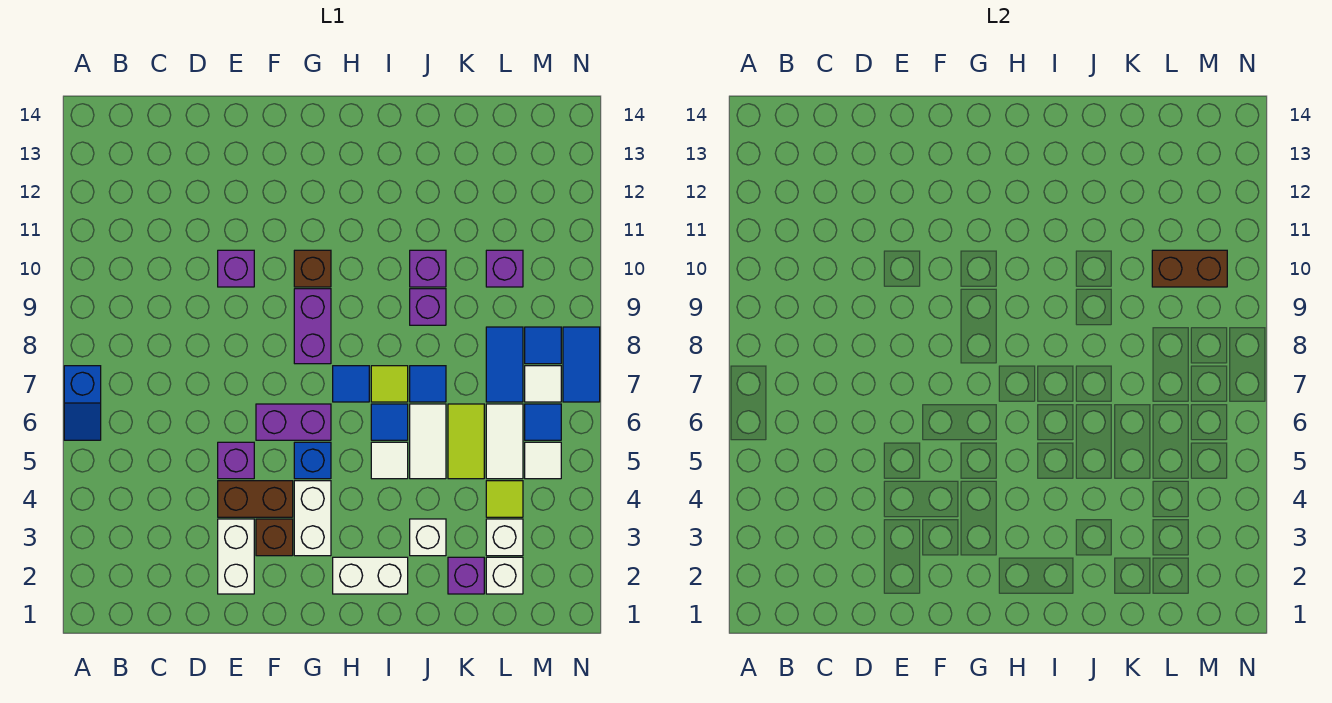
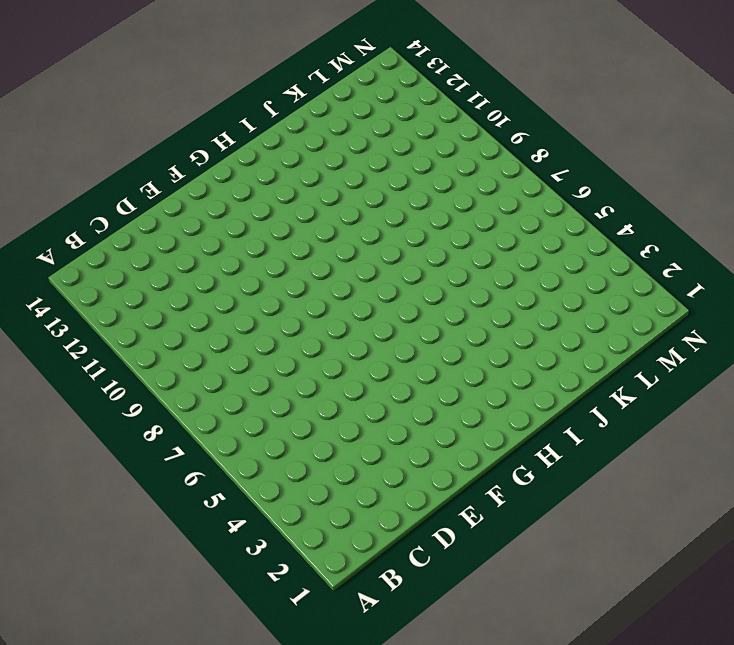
none -> blue slope A6:A7 level 1 top 7
none -> white brick E2:E3 level 1
none -> brown brick E4:F4 level 1
none -> purple brick E5 level 1

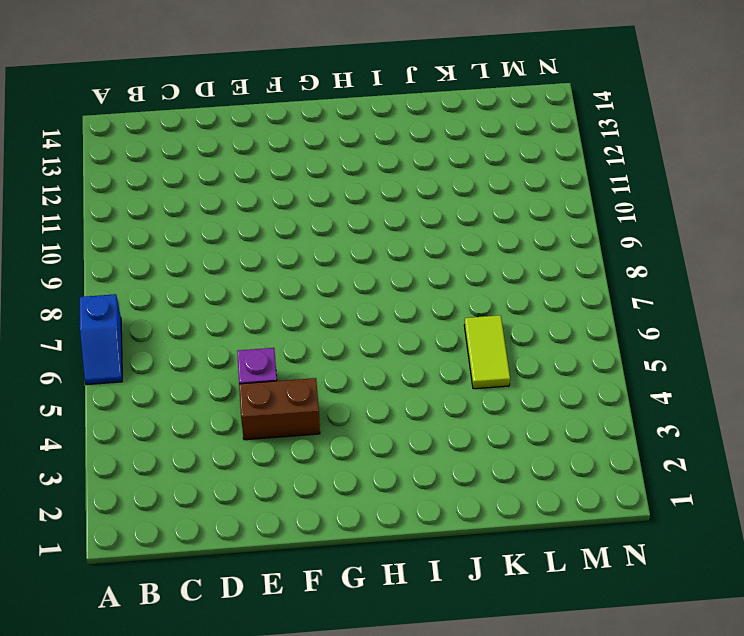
none -> white brick E2:E3 level 1
none -> purple brick E10 level 1
none -> brown brick F3 level 1
none -> purple brick F6:G6 level 1

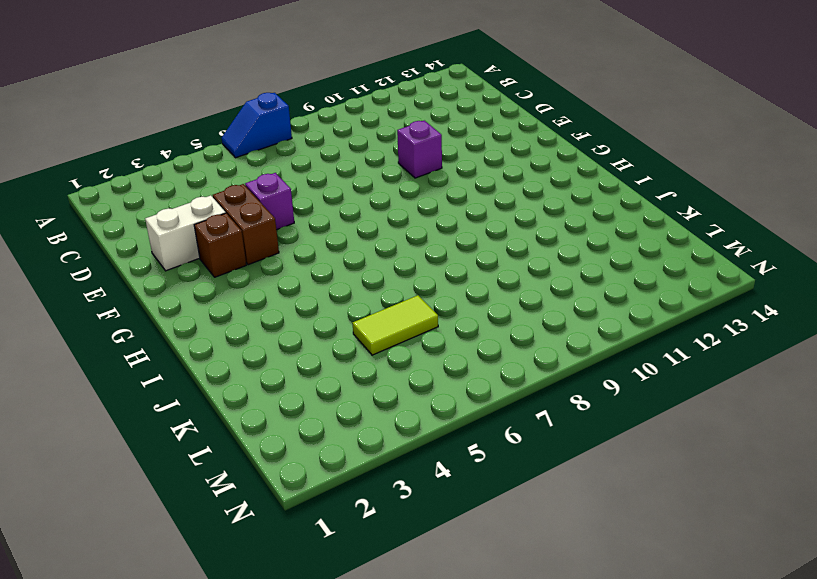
none -> purple brick F6:G6 level 1
none -> white brick G3:G4 level 1
none -> blue brick G5 level 1
none -> purple brick G8:G9 level 1

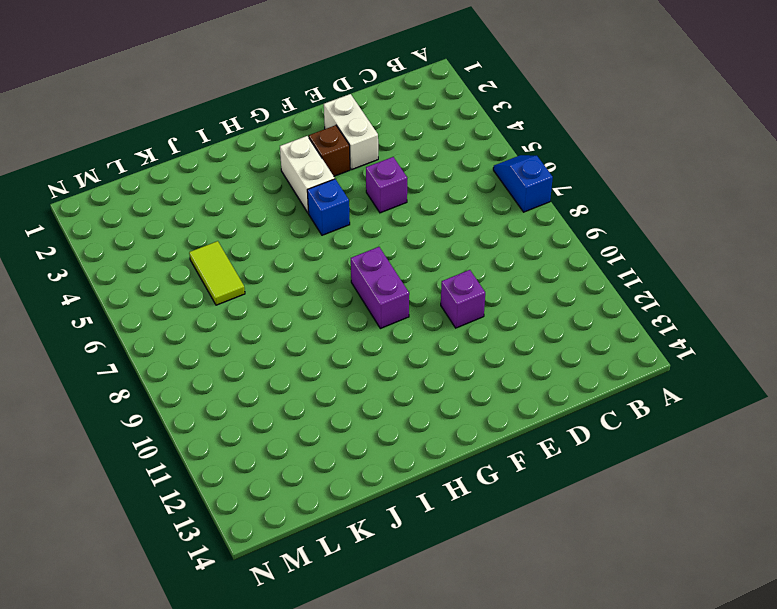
none -> brown brick E4:F4 level 1
none -> purple brick F6:G6 level 1
none -> brown brick G10 level 1
none -> white brick H2:I2 level 1

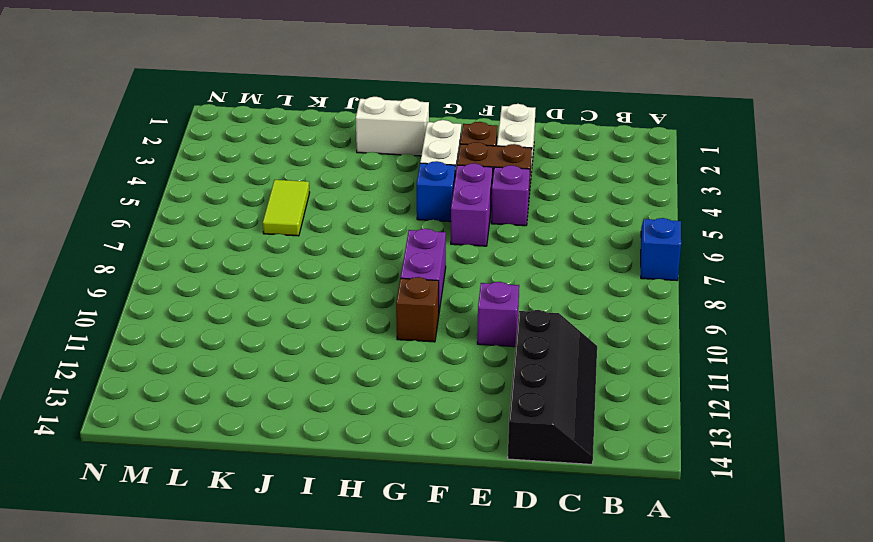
black slope C11:D14 level 1 top D -> none
purple brick F5:F6 level 1 -> purple brick F6:G6 level 1
none -> blue tile H7 level 1
none -> white tile I5 level 1
none -> blue tile I6 level 1
none -> lime tile I7 level 1

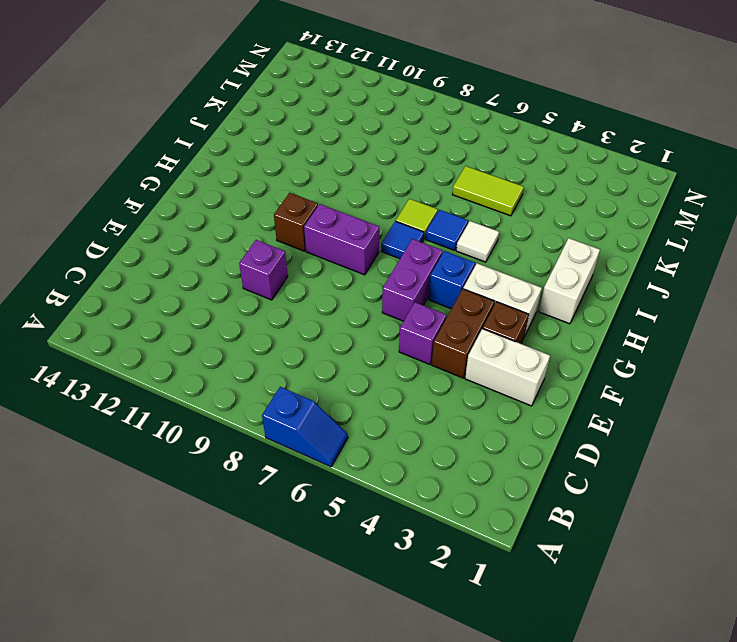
none -> white brick J3 level 1
none -> white tile J5:J6 level 1
none -> blue tile J7 level 1
none -> purple brick J9 level 1

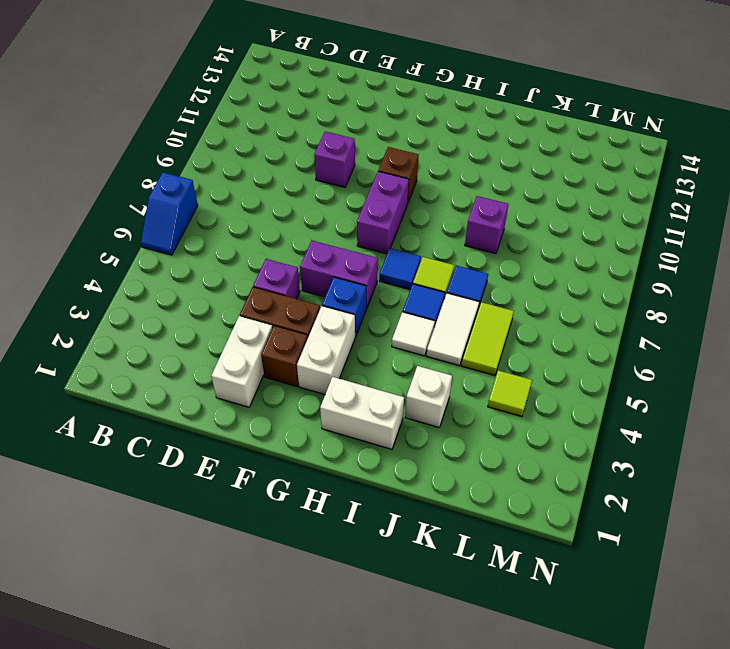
none -> purple brick J10 level 1
none -> purple brick K2 level 1
none -> white brick L2 level 1
none -> white brick L3 level 1

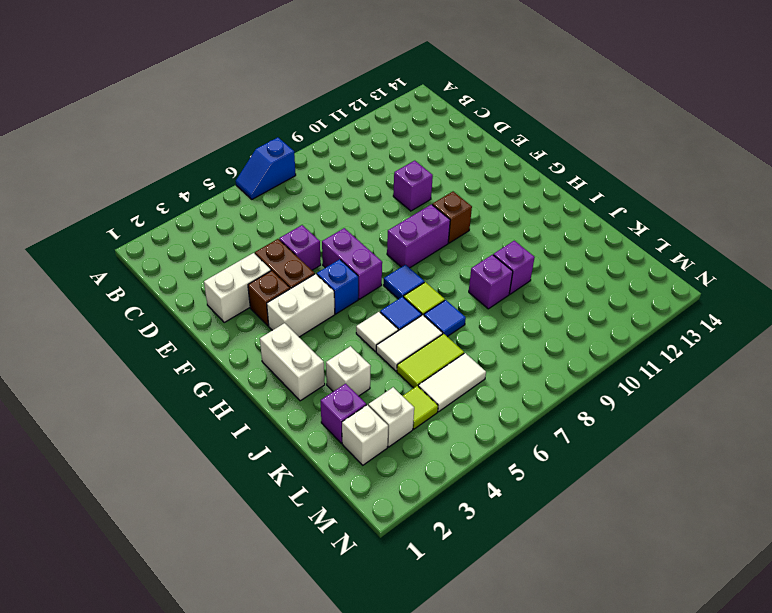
none -> blue tile L7:L8 level 1
none -> purple brick L10 level 1
none -> white tile M5 level 1
none -> blue tile M6 level 1

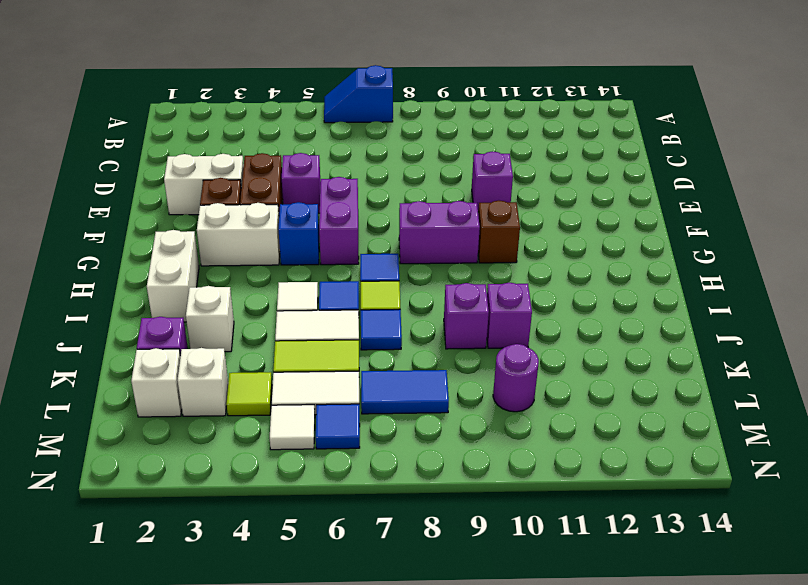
purple round brick L10 level 1 -> purple brick L10 level 1
none -> white tile M7 level 1
none -> blue tile M8 level 1
none -> blue tile N7:N8 level 1
none -> brown brick L10:M10 level 2

